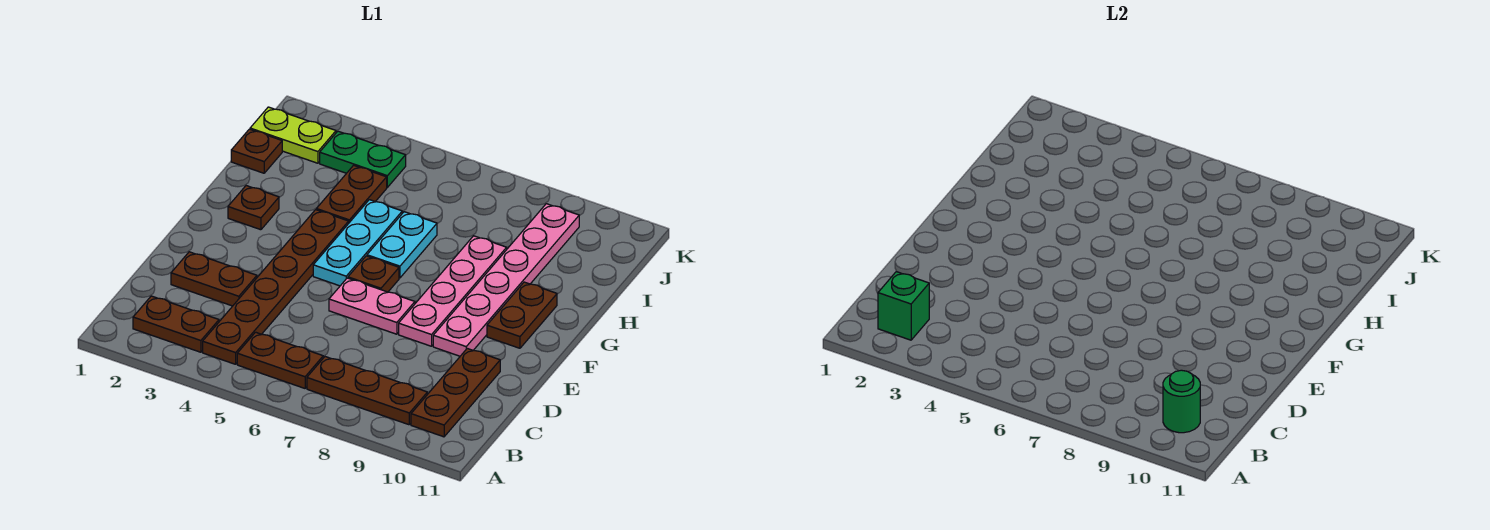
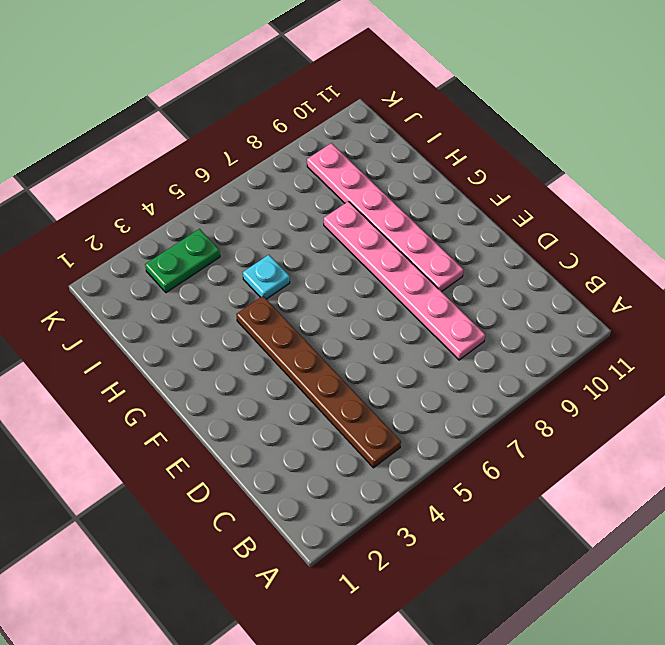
pink plate C8:H8 level 1 -> pink plate E8:H8 level 1
cyan plate H5 level 1 -> cyan plate F5:H5 level 1
none -> brown plate B2:B3 level 1
none -> brown plate B5:B6 level 1
none -> brown plate B7:B9 level 1

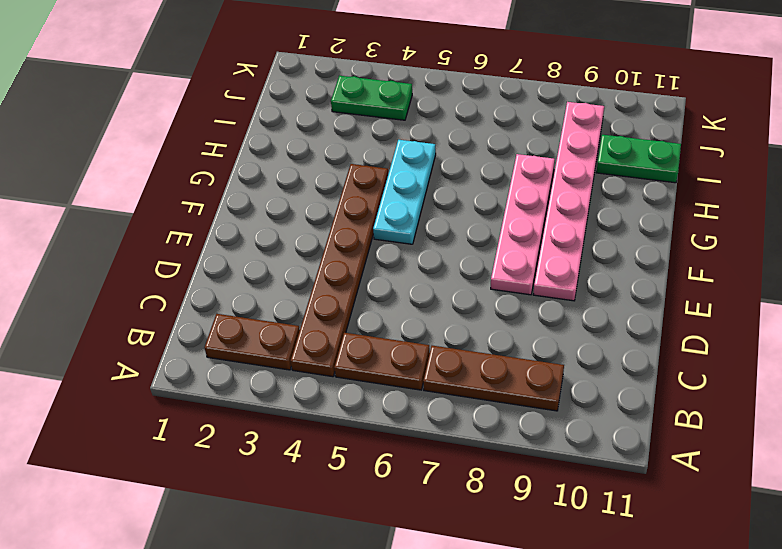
green plate I10:I11 level 1 -> none
none -> brown plate B10:D10 level 1
none -> brown plate D2:D3 level 1
none -> pink plate E6:E7 level 1

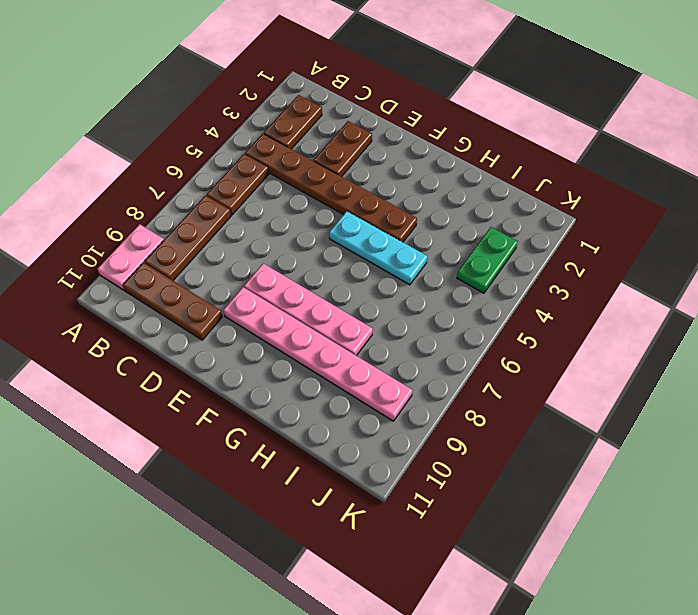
pink plate A9:A10 level 1 -> pink plate E6:E7 level 1
none -> brown plate F6 level 1
none -> brown plate F10:G10 level 1
none -> brown plate G2 level 1

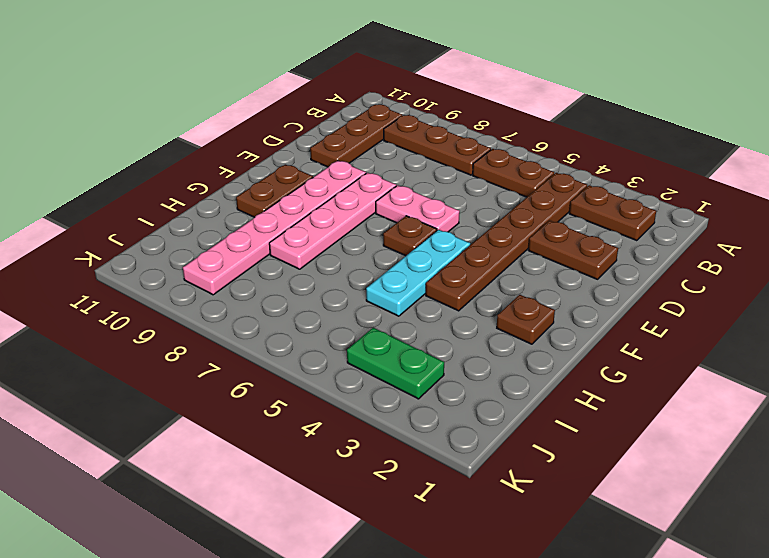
none -> cyan plate G6:H6 level 1
none -> brown plate H4:I4 level 1
none -> brown plate I1 level 1

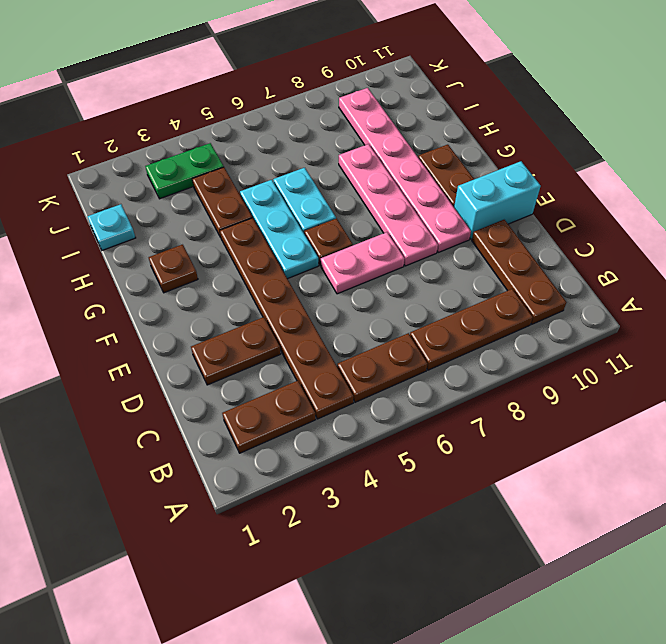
cyan brick E10:E11 level 1 -> none
cyan plate I1 level 1 -> brown plate I1 level 1
none -> lime plate J1:J2 level 1
none -> green brick B2 level 2
none -> green round brick B10 level 2

